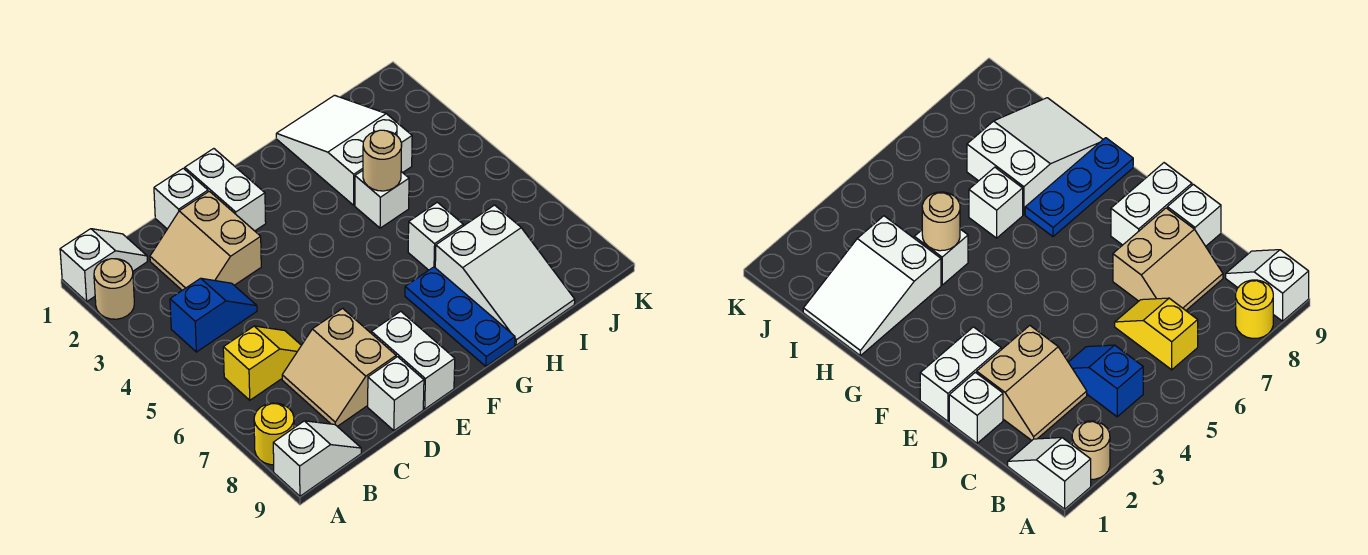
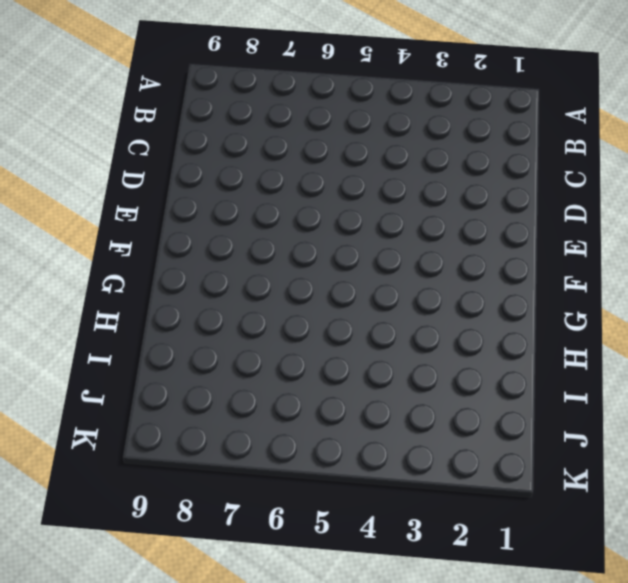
none -> white slope A1:B1 level 1 top A
none -> tan round brick A2 level 1
none -> yellow round brick A8 level 1

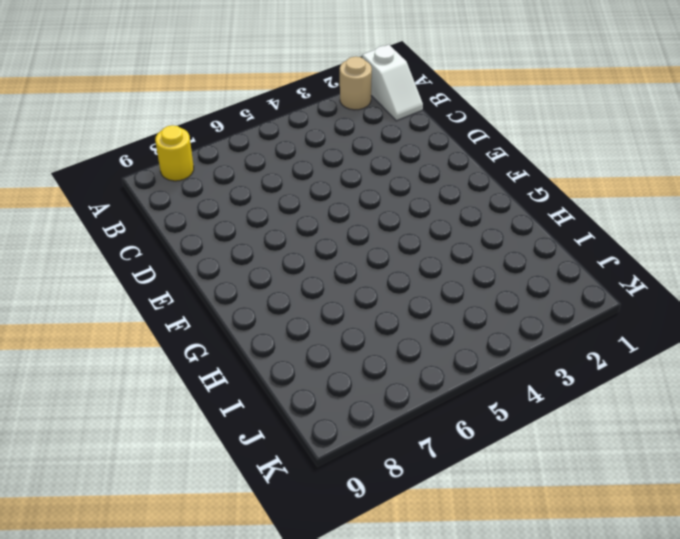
none -> white slope A9:B9 level 1 top A
none -> blue slope B4:C4 level 1 top B
none -> yellow slope B6:C6 level 1 top B

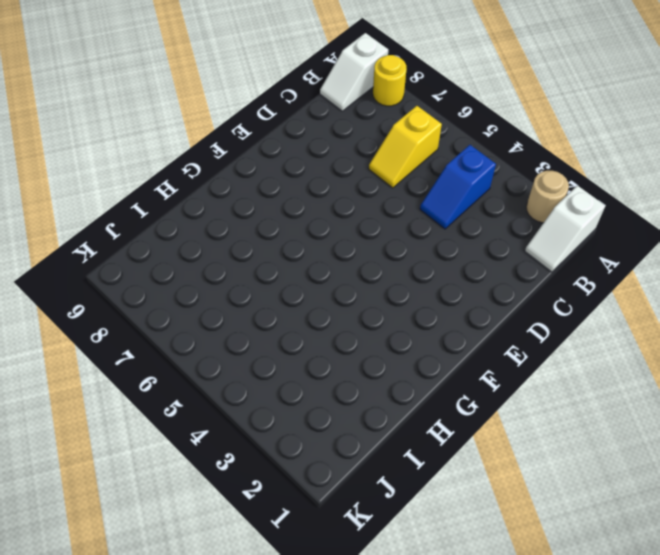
none -> tan slope C2:D3 level 1 top D
none -> tan slope C7:D8 level 1 top D
none -> white brick D1 level 1

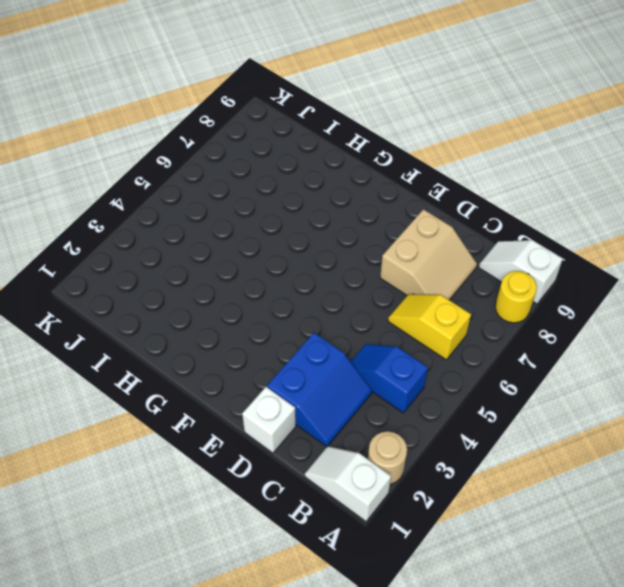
blue slope C2:D3 level 1 top D -> tan slope C2:D3 level 1 top D
none -> white brick D9 level 1
none -> white brick E1:E2 level 1
none -> white brick E8:E9 level 1

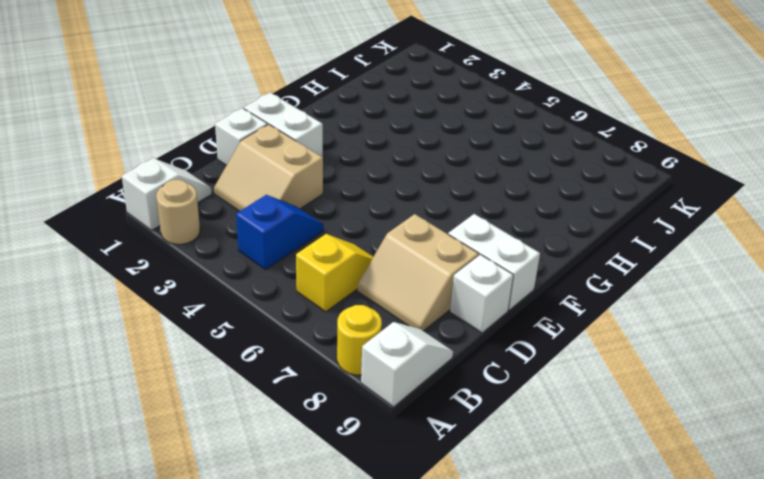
none -> blue plate G7:G9 level 1
none -> white slope H1:I3 level 1 top 3
none -> white brick H4 level 1

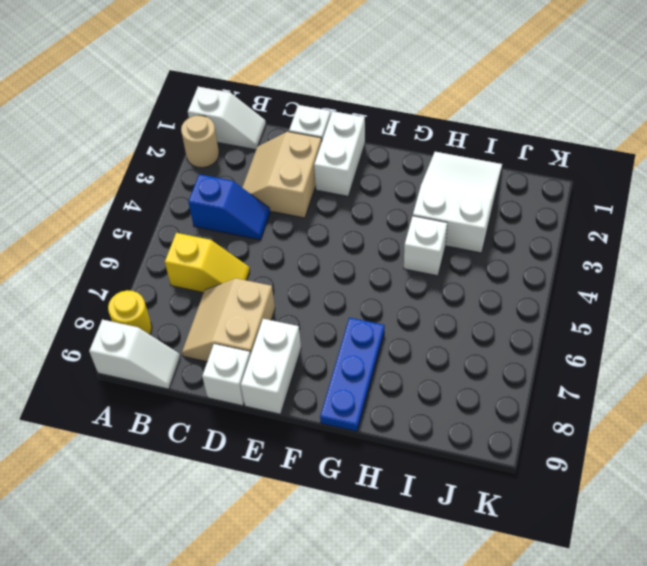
none -> white brick H6 level 1
none -> white slope H7:I9 level 1 top 7
none -> tan round brick H4 level 2

